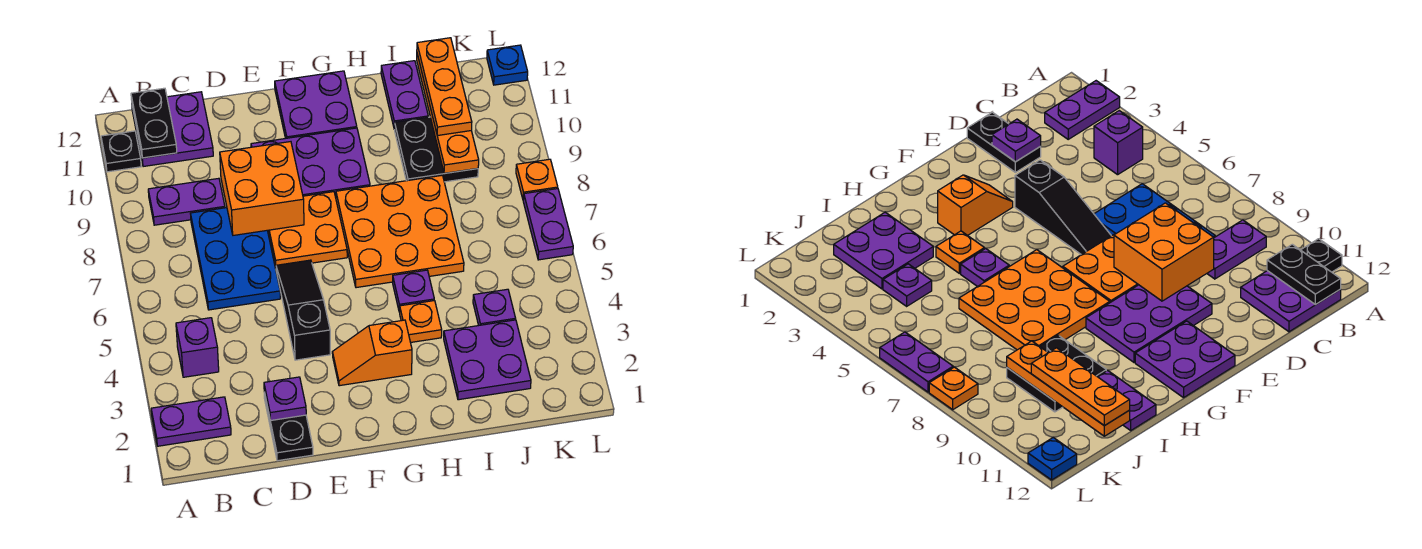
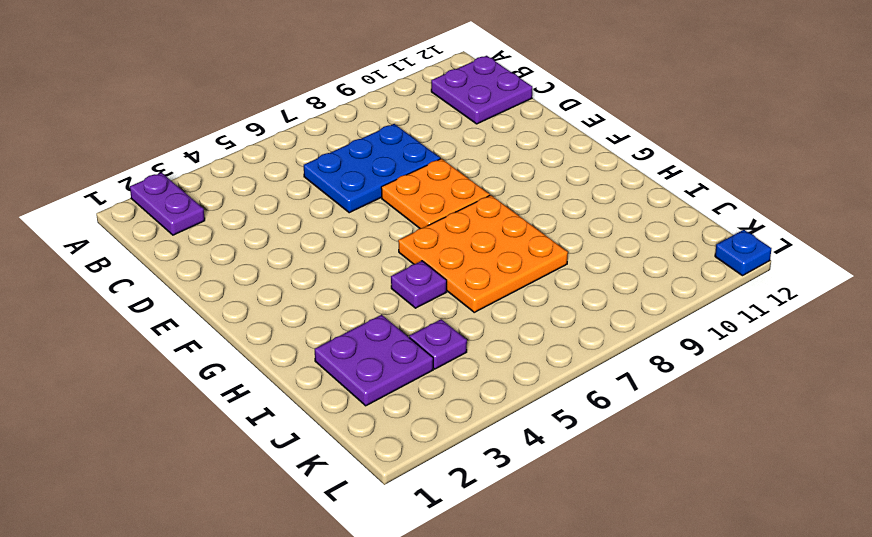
none -> black plate A11 level 1
none -> purple brick B4 level 1
none -> purple plate B9:C9 level 1

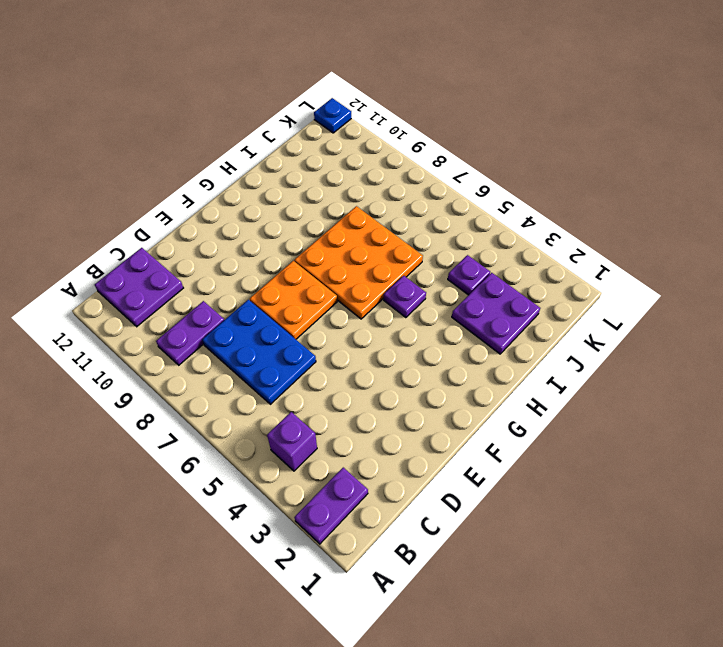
none -> black plate A11 level 1
none -> black plate D1:D2 level 1
none -> black slope E4:E6 level 1 top 4

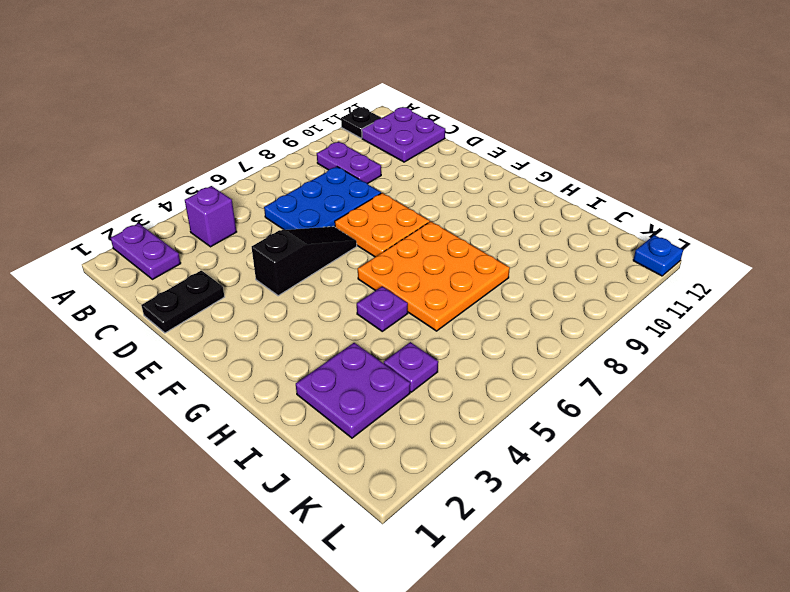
none -> purple plate E9:G10 level 1
none -> orange slope F3:G3 level 1 top G
none -> purple plate F11:G12 level 1

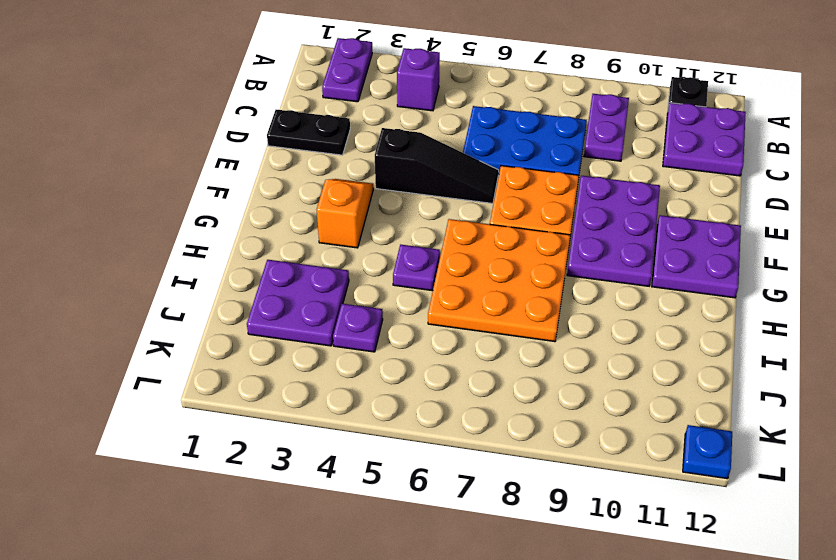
none -> orange plate H4 level 1
none -> black plate I9:J10 level 1
none -> purple plate I11:I12 level 1

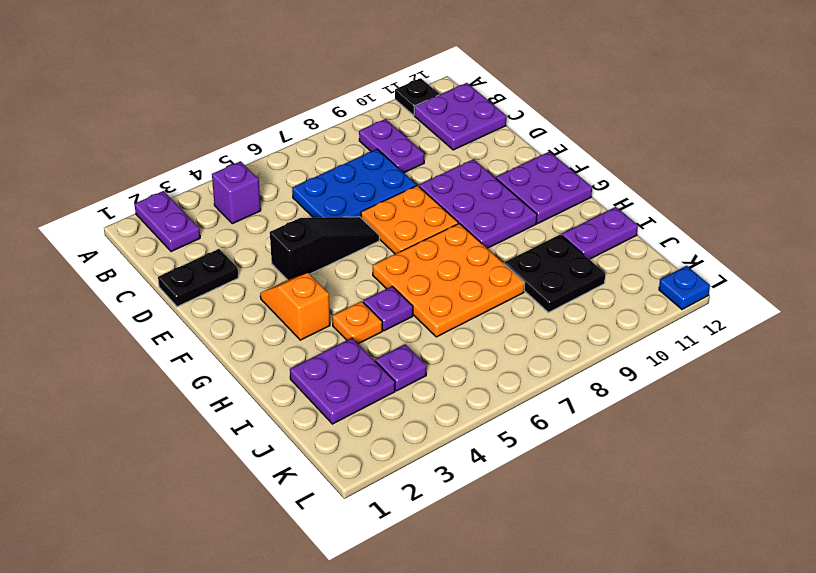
none -> purple plate L6:L7 level 1
none -> orange plate L8 level 1
none -> black plate B11:B12 level 2

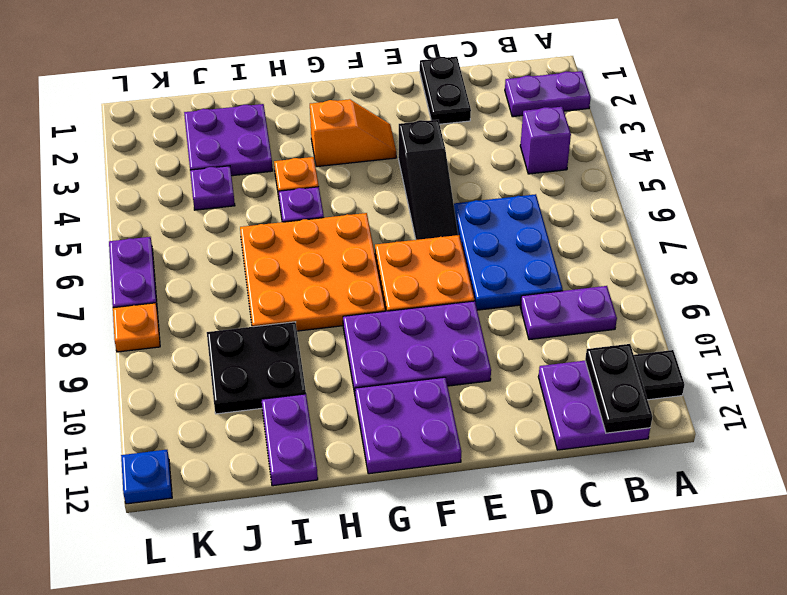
none -> purple plate D2 level 2
none -> orange brick D8:E9 level 2
none -> orange plate J9:J12 level 2

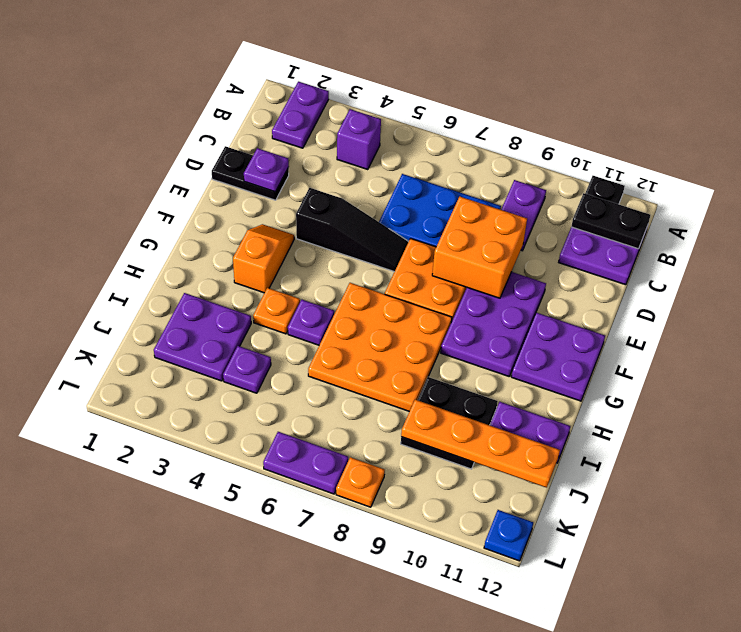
none -> orange plate J10:J12 level 3

